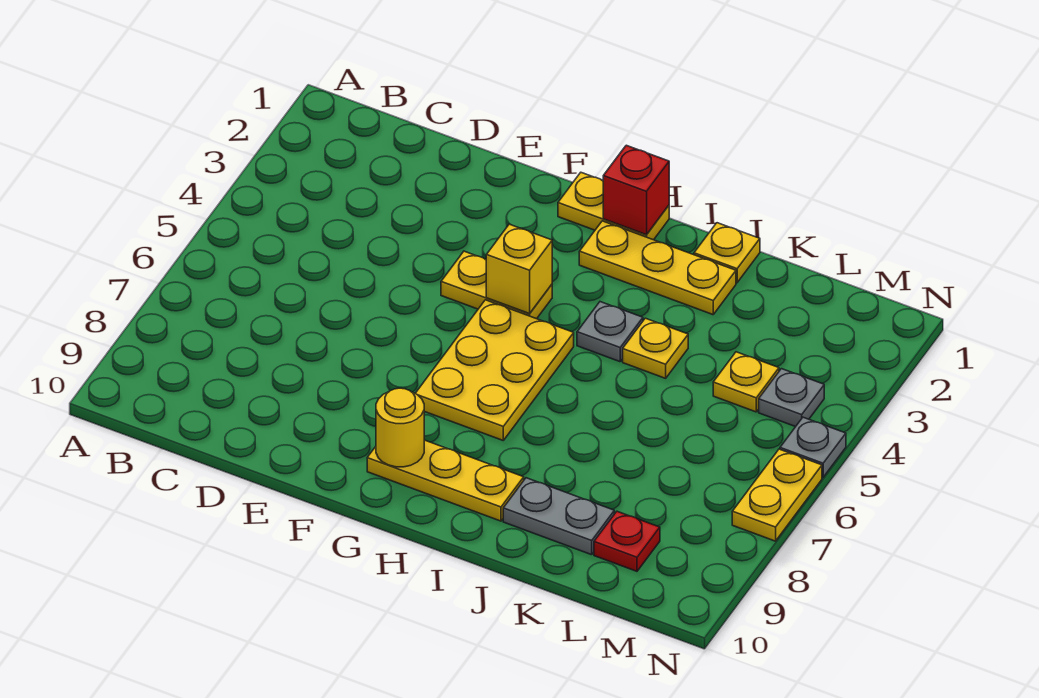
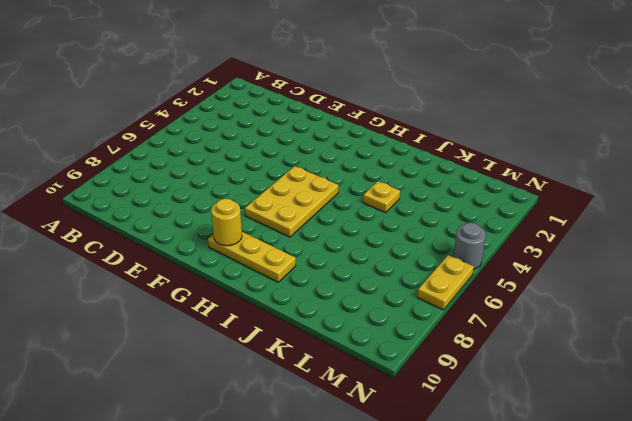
grey round brick N5 level 1 -> grey plate N5 level 1
none -> yellow plate F4:G4 level 1
none -> yellow plate G1:H1 level 1
none -> yellow plate H2:J2 level 1

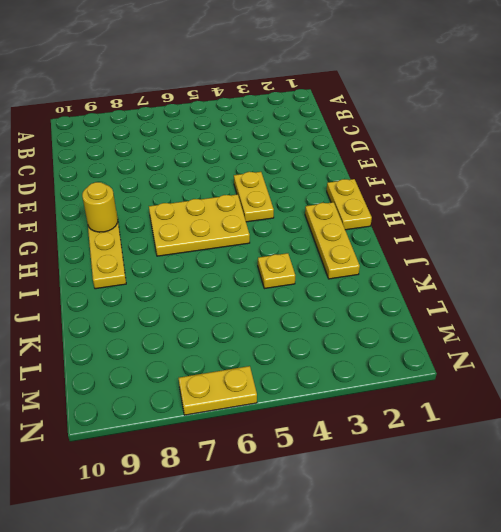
none -> grey plate I4 level 1
none -> yellow plate J1 level 1
none -> grey plate J9:K9 level 1

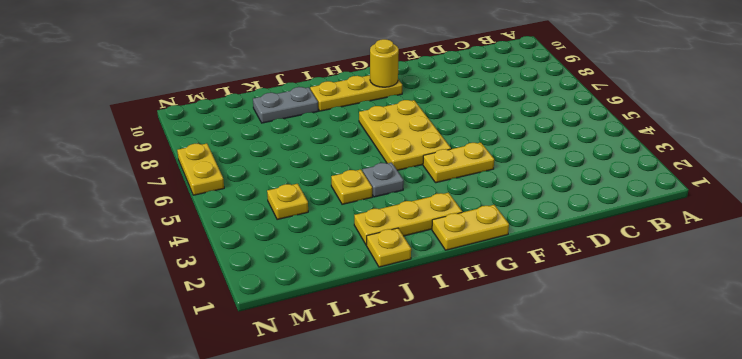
none -> red plate L9 level 1
none -> grey plate M4 level 1
none -> grey plate N5 level 1

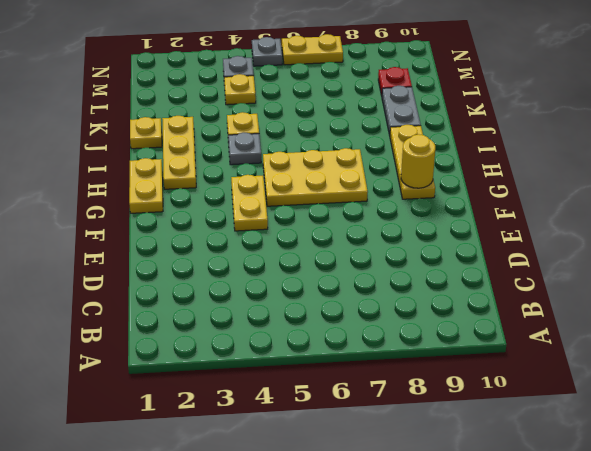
none -> yellow brick G4 level 2
none -> red brick H1 level 2

